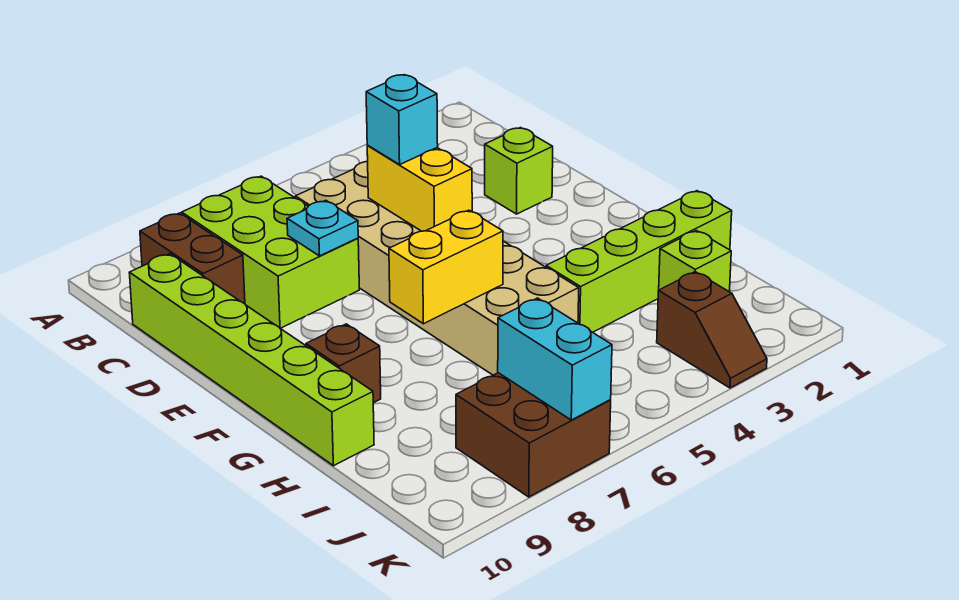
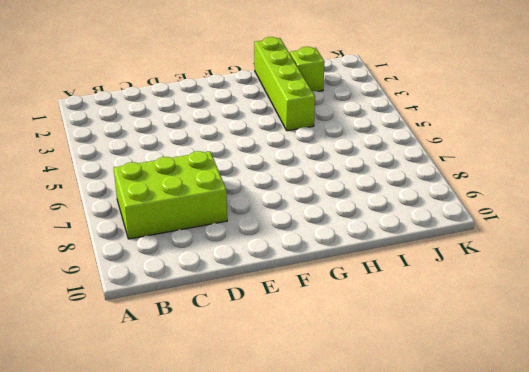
none -> brown brick B9:C9 level 1
none -> tan brick C5:H6 level 1
none -> lime brick C10:H10 level 1

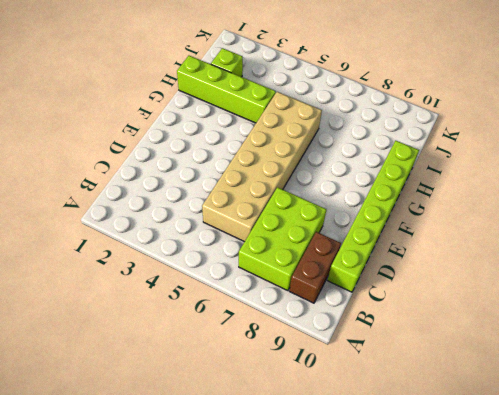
none -> lime brick D2 level 1
none -> brown brick G9 level 1
none -> brown slope J3:K3 level 1 top J

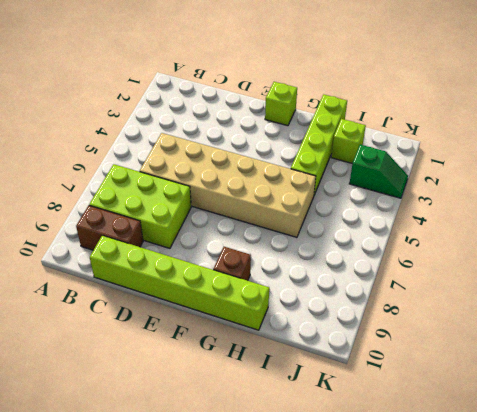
lime brick F1 level 1 -> lime brick D2 level 1
green slope J3:K3 level 1 top J -> brown slope J3:K3 level 1 top J
none -> brown brick J7:K8 level 1
none -> yellow brick D5:E5 level 2
none -> cyan plate D7 level 2

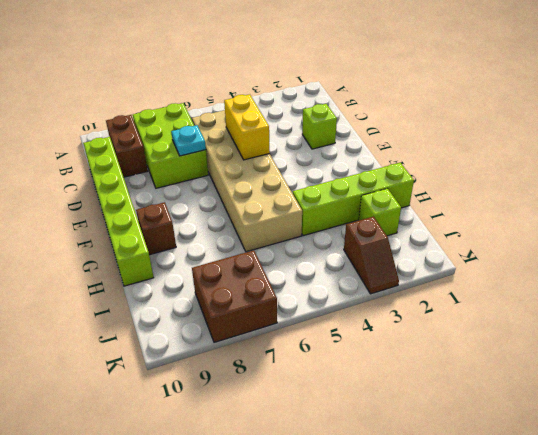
none -> yellow brick G6:G7 level 2
none -> cyan brick J7:K7 level 2
none -> cyan brick D5 level 3

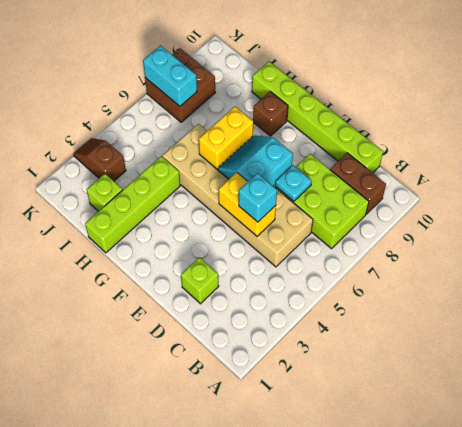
cyan slope E6:F7 level 2 top E -> none

